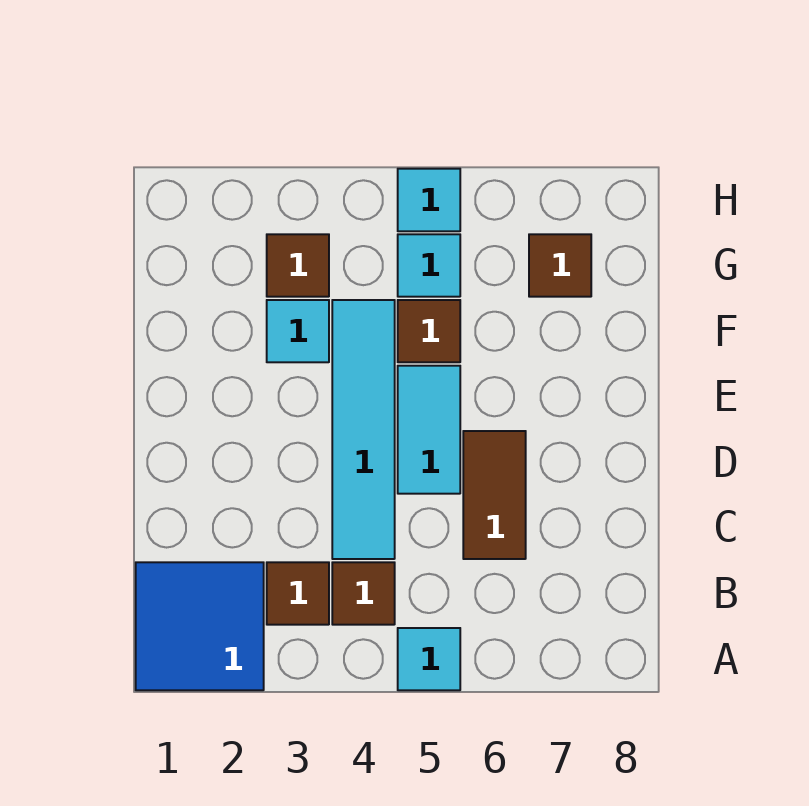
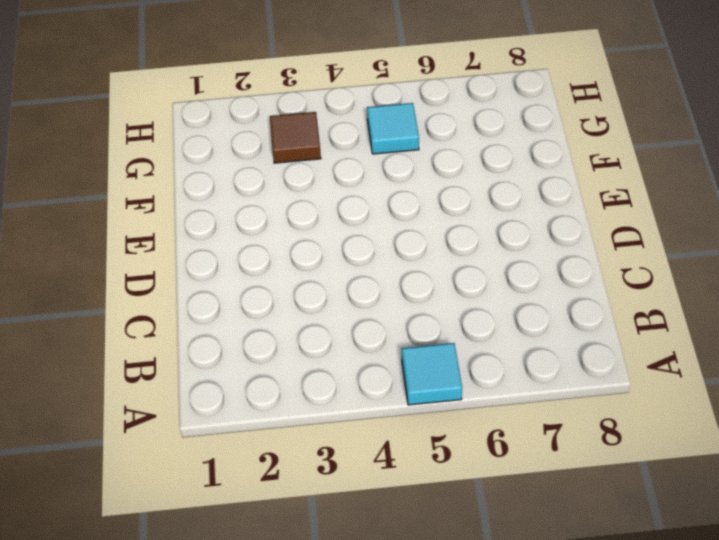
none -> blue tile A1:B2 level 1
none -> brown tile B3 level 1
none -> brown tile B4 level 1

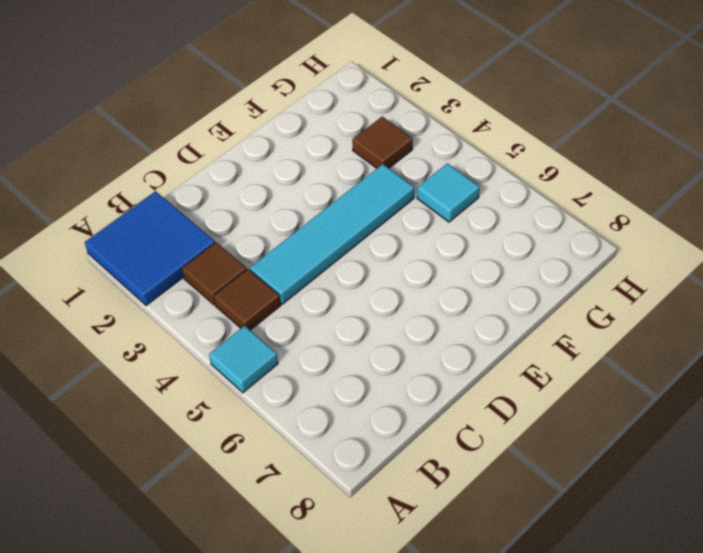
none -> brown tile C6:D6 level 1
none -> cyan tile D5:E5 level 1
none -> cyan tile F3 level 1

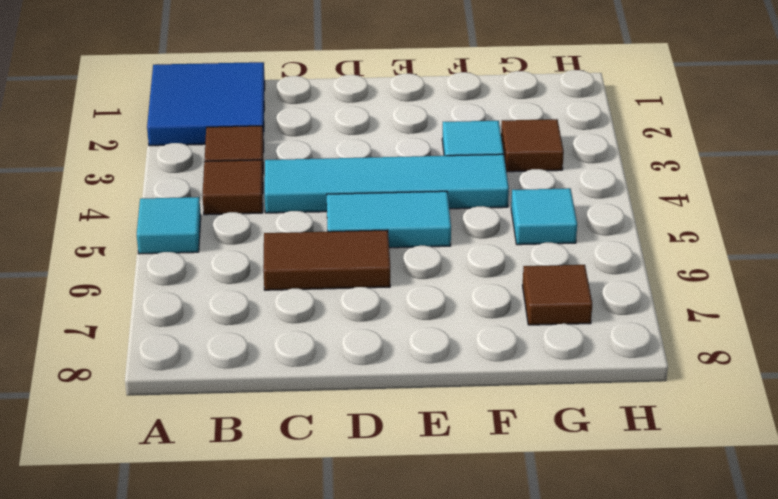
none -> brown tile F5 level 1
none -> cyan tile H5 level 1

